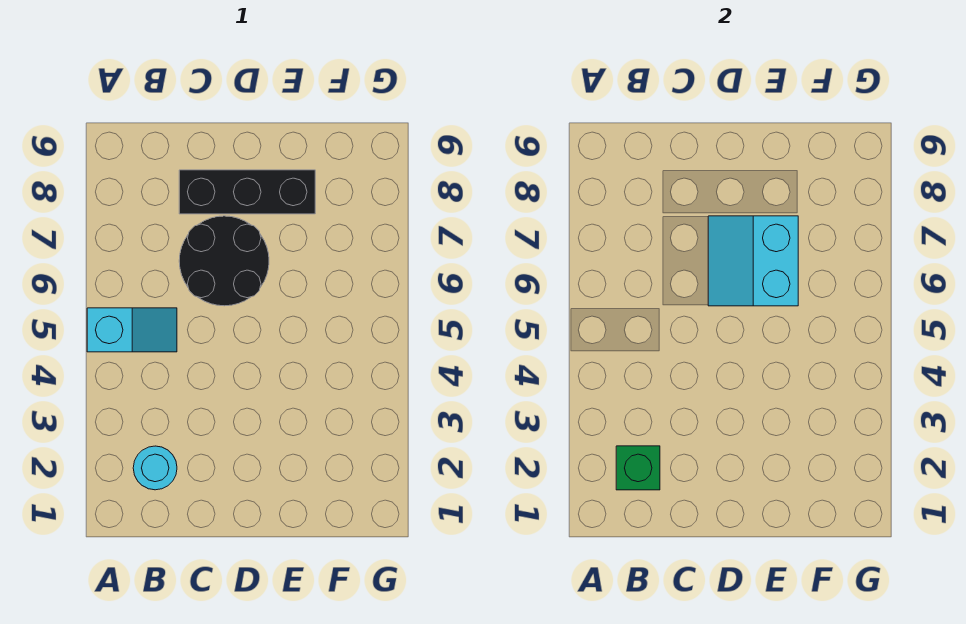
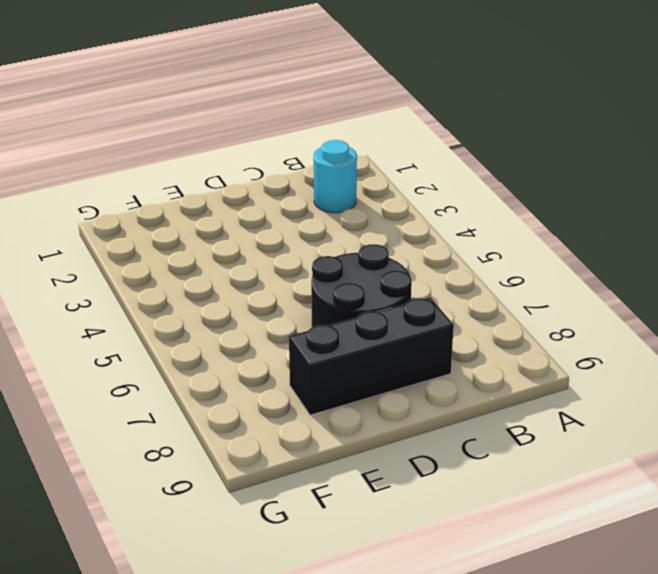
none -> cyan slope A5:B5 level 1 top A
none -> green brick B2 level 2

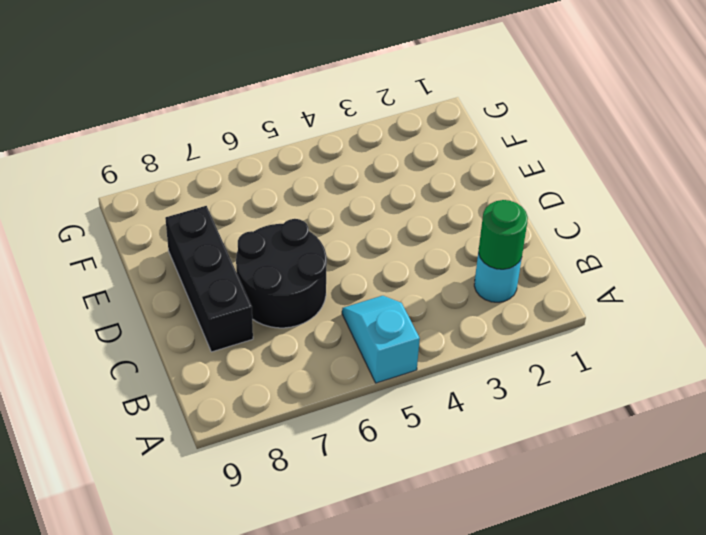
green round brick B2 level 2 -> green brick B2 level 2
none -> cyan slope D6:E7 level 2 top E

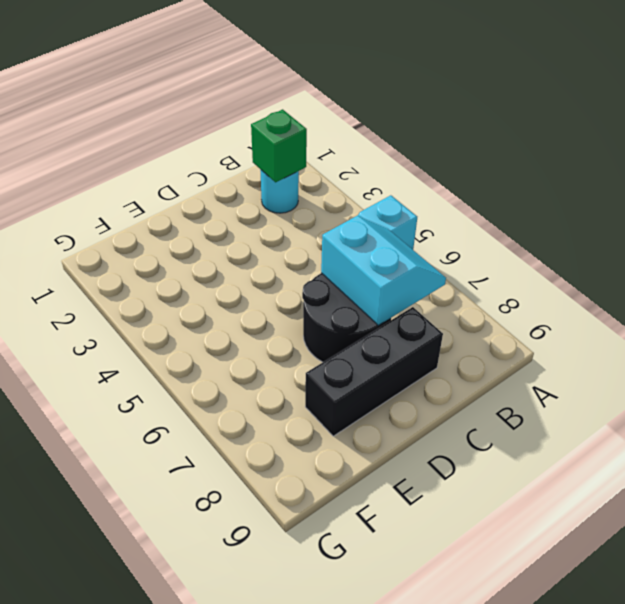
cyan slope B6:C7 level 2 top C -> cyan slope D6:E7 level 2 top E

